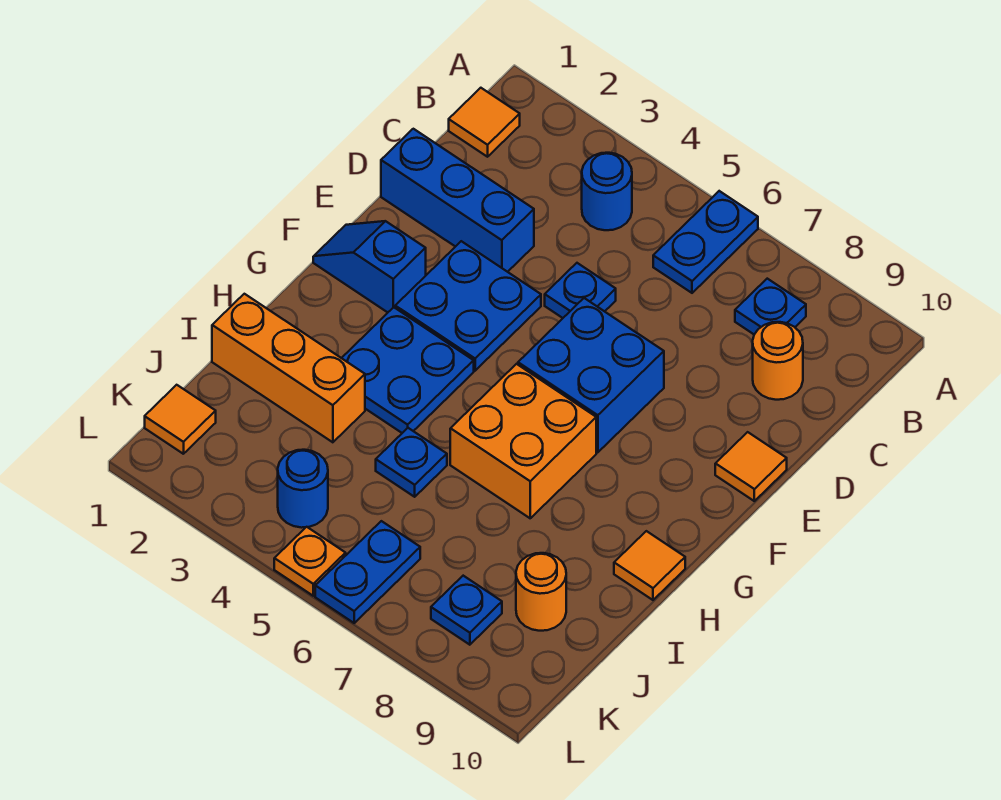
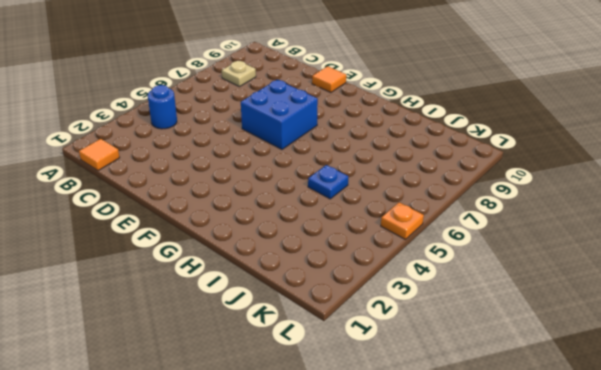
tan plate B8 level 1 -> blue plate B8 level 1
none -> blue plate A6:B6 level 1
none -> orange round brick C9 level 1
none -> blue brick D1:D3 level 1

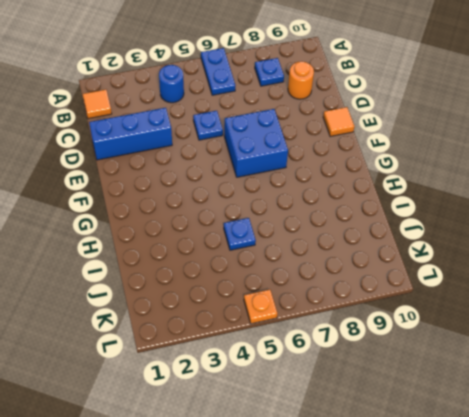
none -> blue plate E3:F4 level 1
none -> blue slope F1:F2 level 1 top 2
none -> blue plate G3:H4 level 1

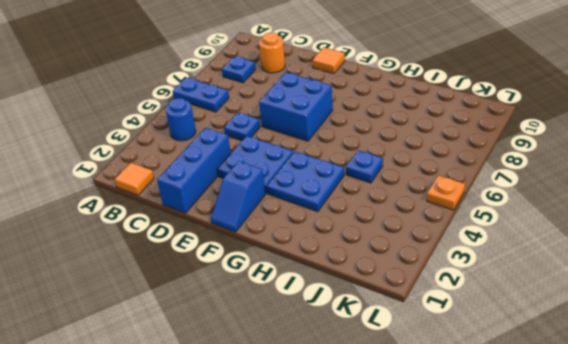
none -> orange brick G6:H7 level 1
none -> orange tile H10 level 1
none -> orange brick I1:I3 level 1

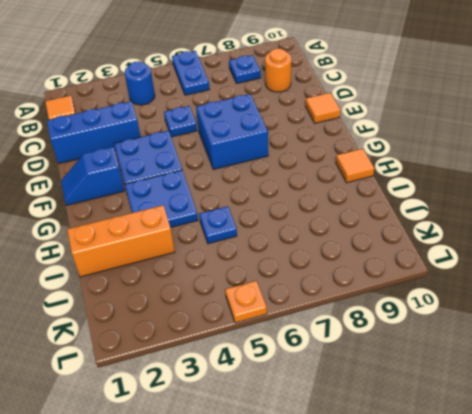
none -> orange brick G6:H7 level 1
none -> orange round brick J9 level 1
none -> orange tile K1 level 1

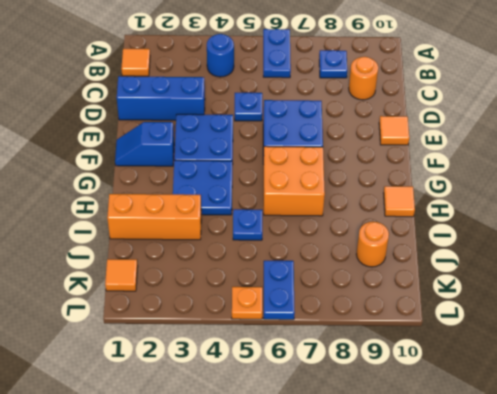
none -> blue round brick K4 level 1
none -> blue plate K8 level 1

